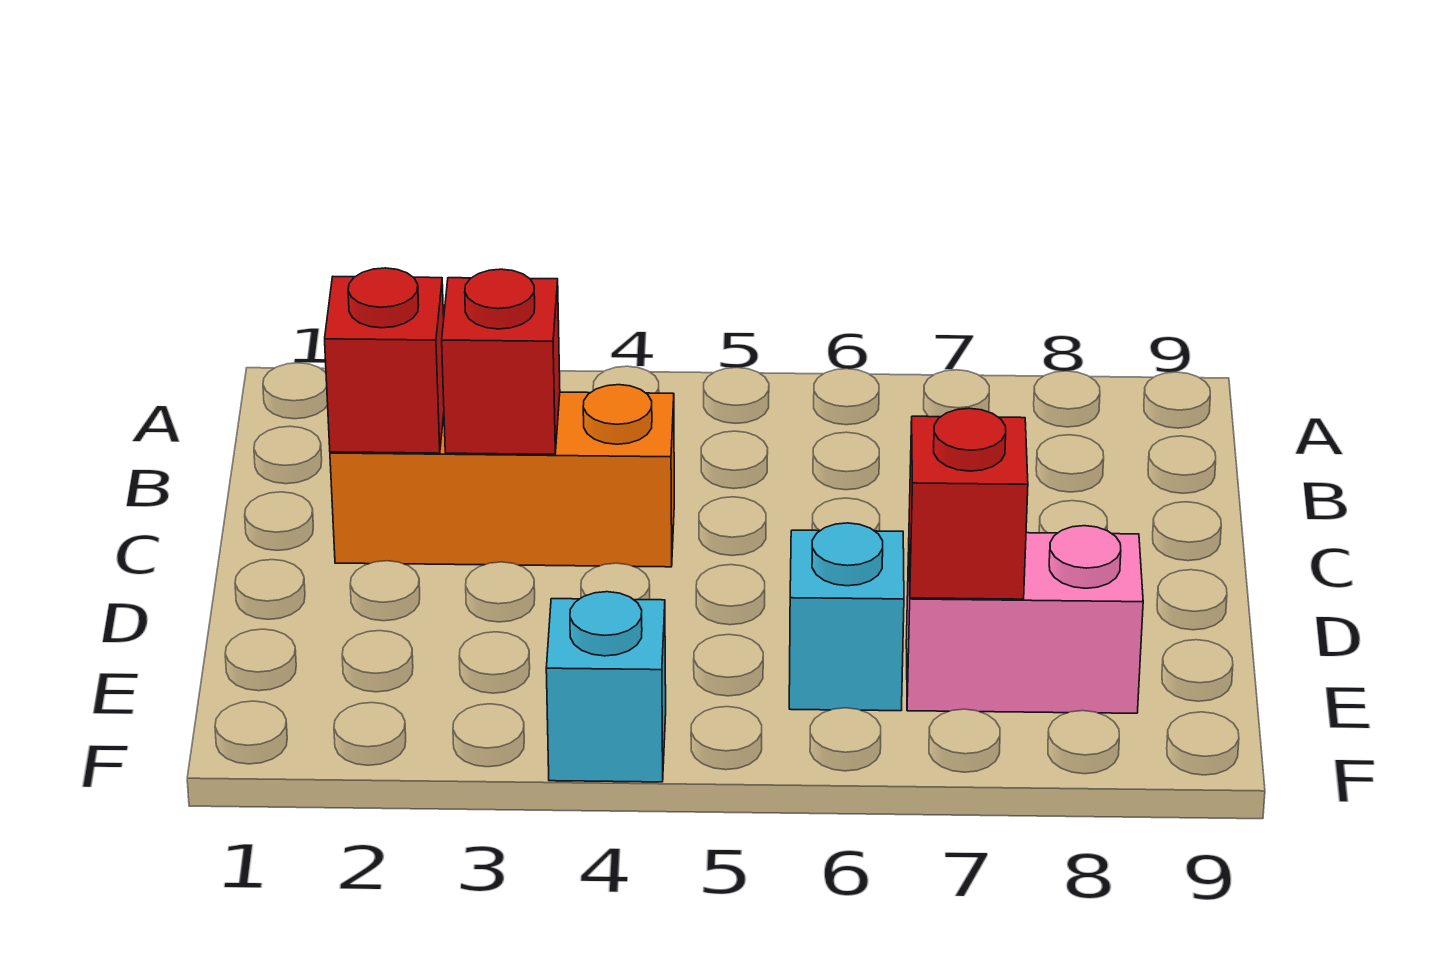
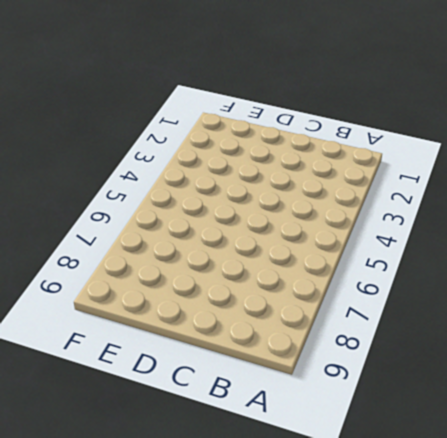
none -> orange brick C2:C4 level 1
none -> cyan brick E6 level 1

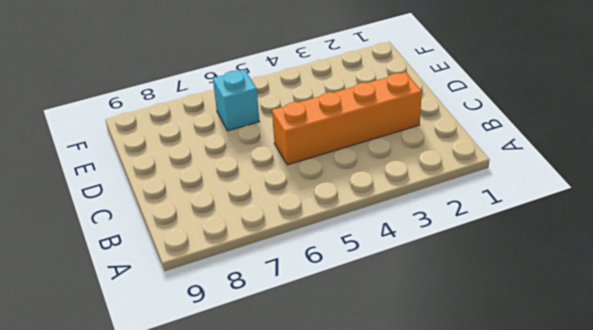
orange brick C2:C5 level 1 -> orange brick C2:C4 level 1
none -> pink brick E7:E8 level 1
none -> cyan brick F4 level 1

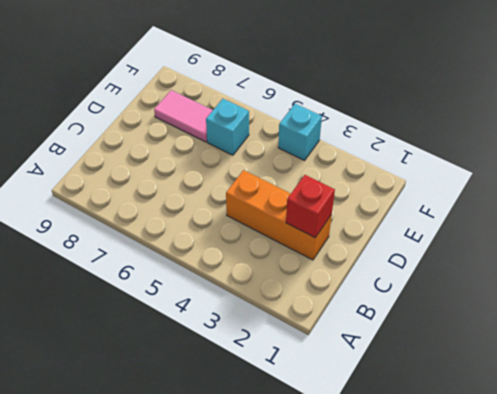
pink tile E7:E8 level 1 -> pink brick E7:E8 level 1
none -> red brick C3 level 2
none -> red brick E7 level 2

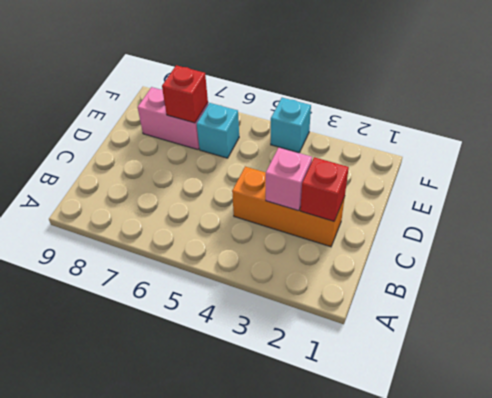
pink brick C3 level 2 -> red brick C3 level 2

